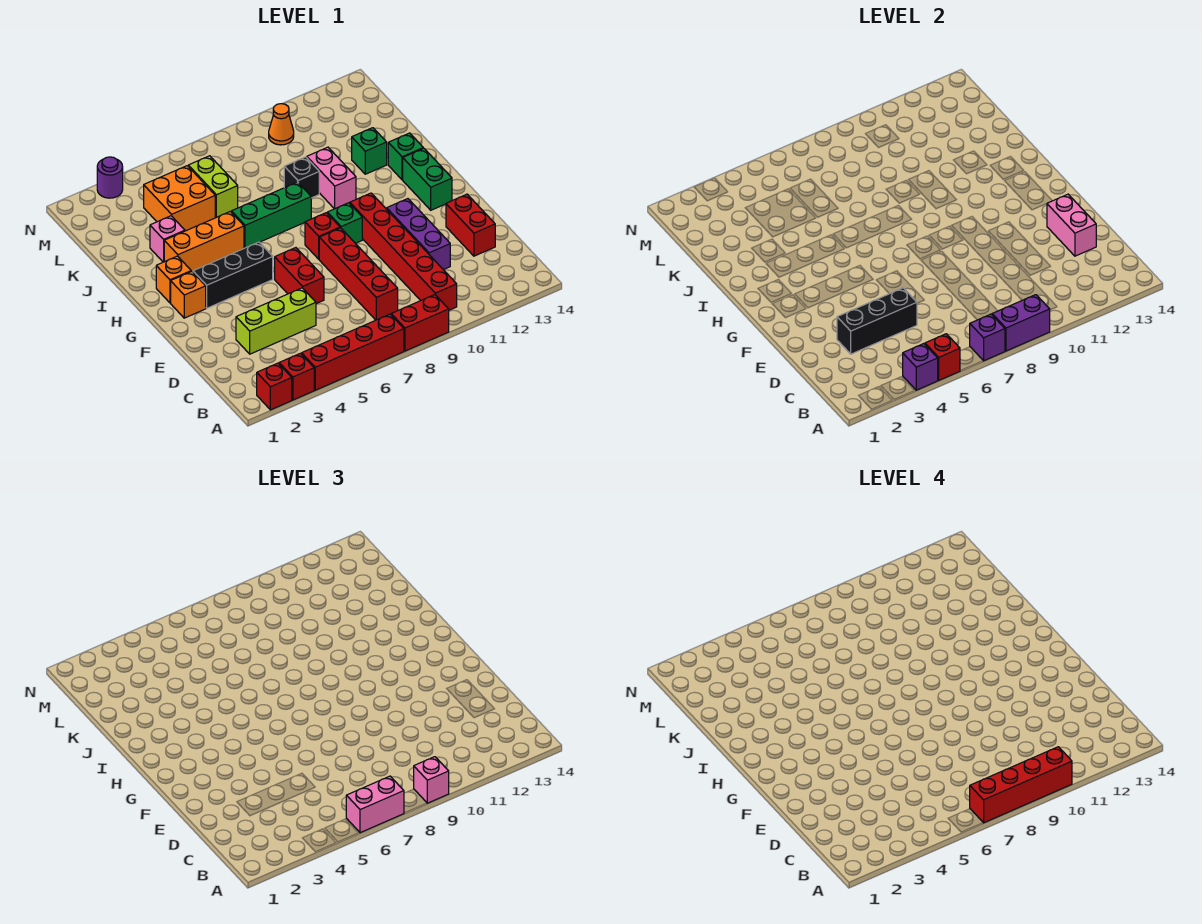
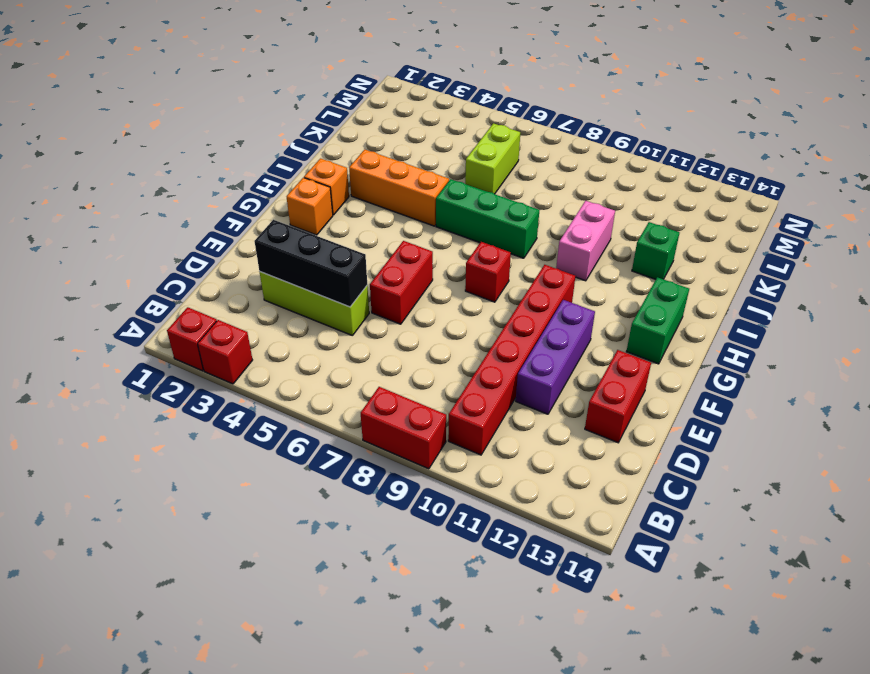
none -> red brick A4:A7 level 1
none -> red brick C8:F8 level 1
none -> black brick G3:G5 level 1
none -> green brick G9 level 1

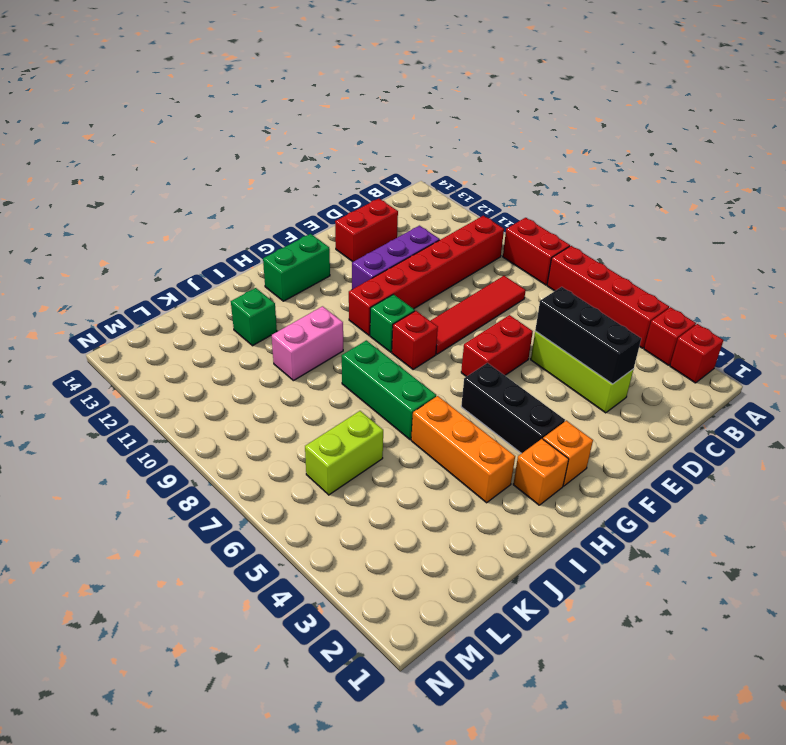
red tile C8:F8 level 1 -> red brick C8:F8 level 1
none -> green brick I13 level 1
none -> pink brick J3 level 1
none -> black brick J9 level 1
none -> orange brick K4:L5 level 1

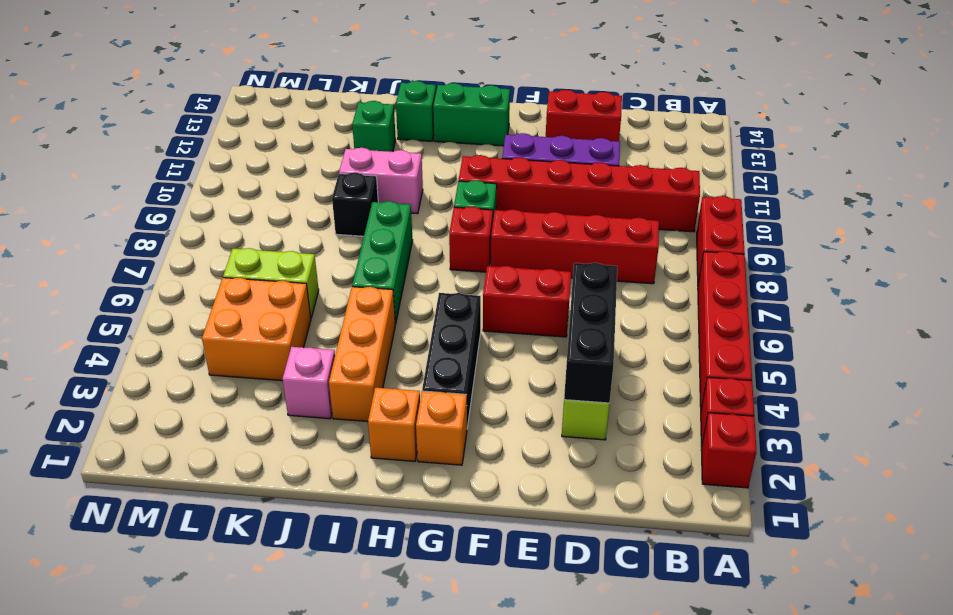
none -> orange cone M10 level 1
none -> purple round brick N3 level 1
none -> purple brick A4 level 2
none -> red brick A5 level 2

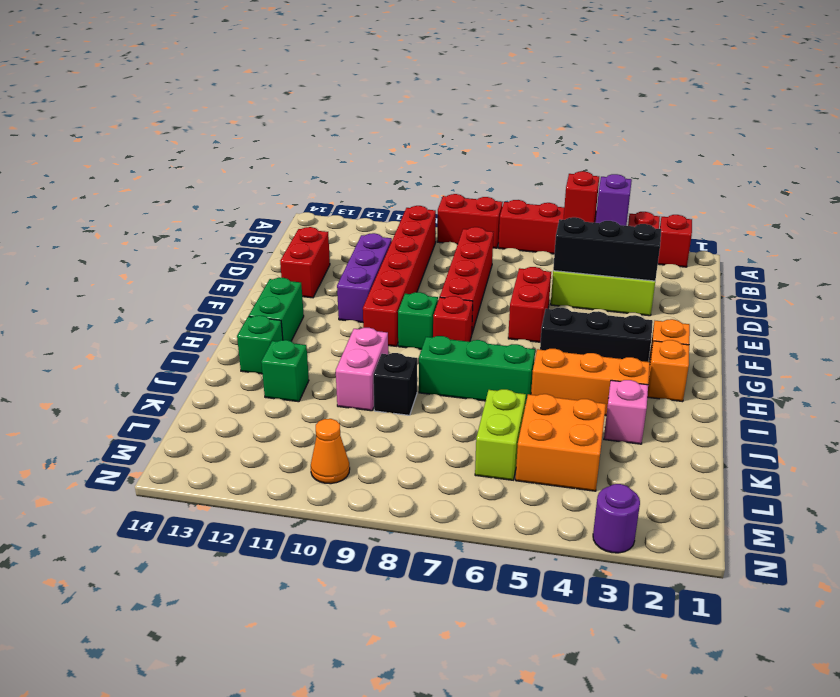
none -> purple brick A7 level 2
none -> purple brick A8:A9 level 2
none -> pink brick D13:E13 level 2
none -> pink brick A6:A7 level 3

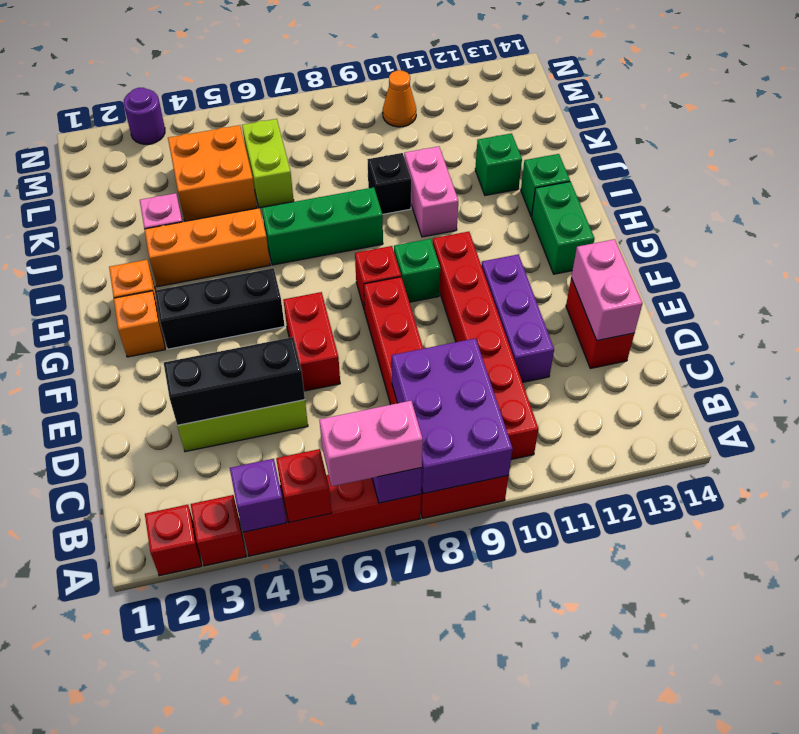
purple brick A8:C9 level 2 -> purple brick A8:A9 level 2
none -> pink brick A9 level 3
none -> red brick A7:A10 level 4

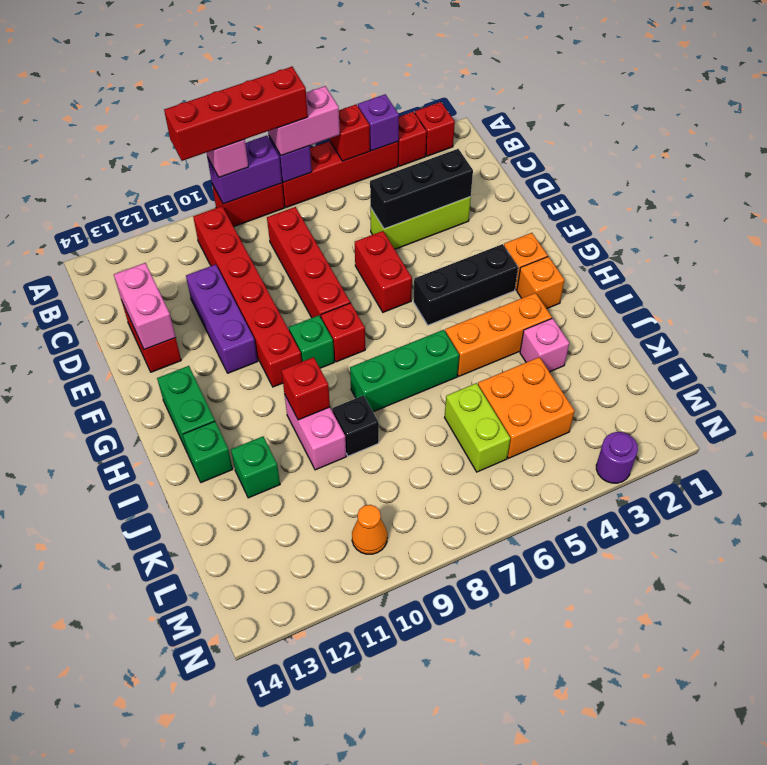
red brick I10 level 2 -> none

